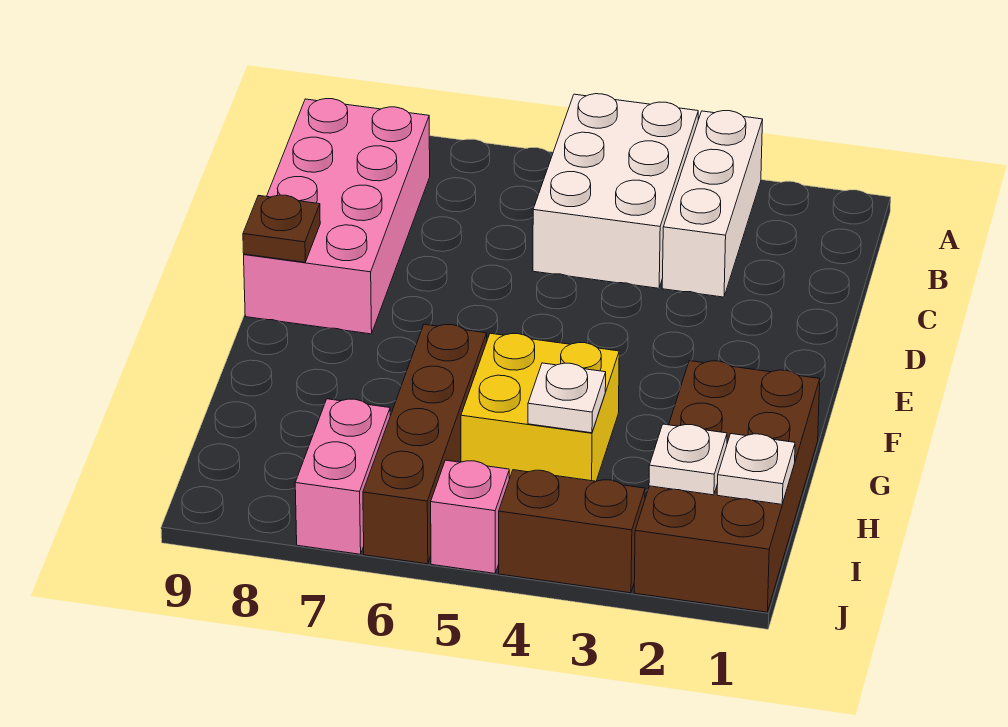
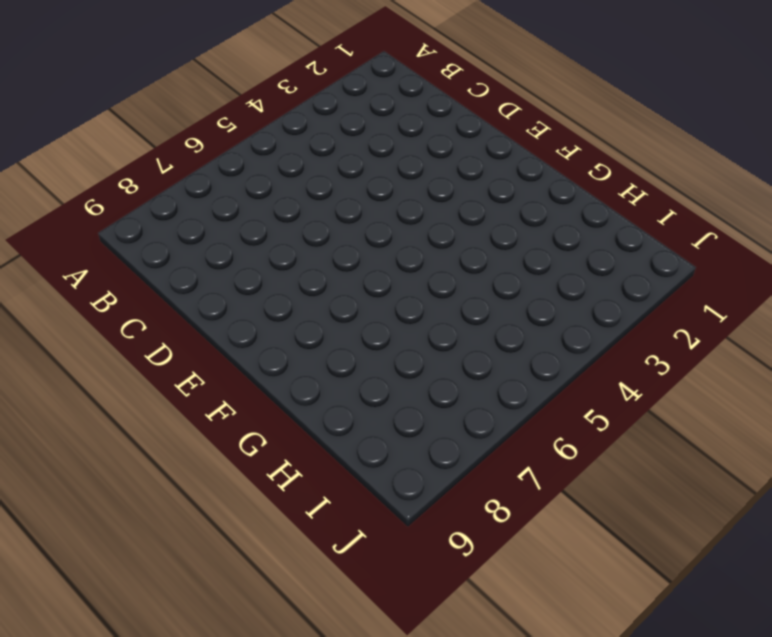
none -> white brick A3:C3 level 1
none -> white brick A4:C5 level 1
none -> pink brick B8:E9 level 1

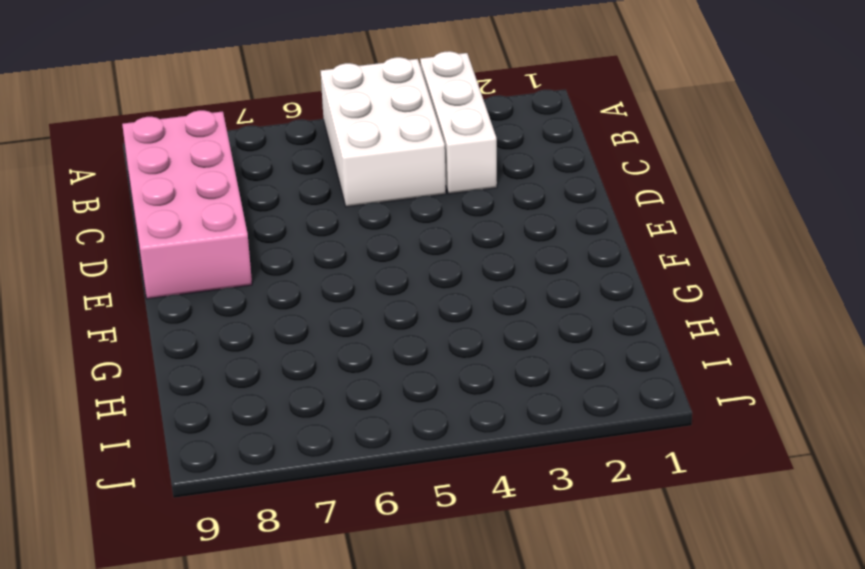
none -> brown brick G1:J2 level 1
none -> yellow brick G4:H5 level 1
none -> brown brick G6:J6 level 1

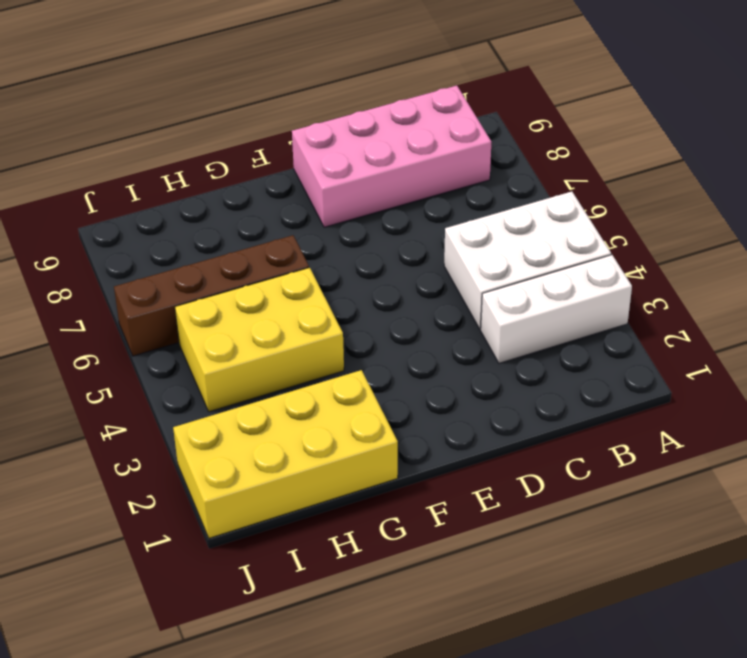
yellow brick G1:J2 level 1 -> brown brick G1:J2 level 1
yellow brick G4:I5 level 1 -> yellow brick G4:H5 level 1
none -> pink brick I7:J7 level 1
none -> brown brick J3:J4 level 1
none -> pink brick J5 level 1

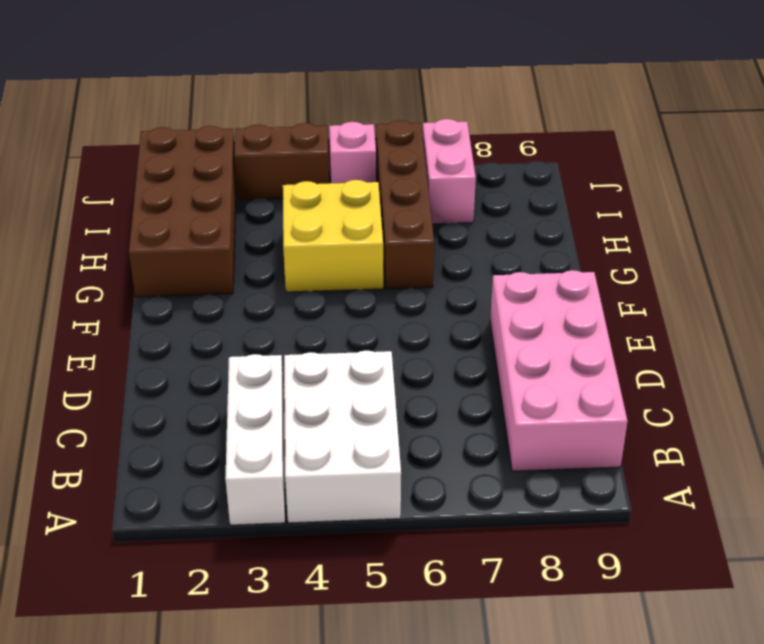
none -> brown plate E9 level 2
none -> white plate H4 level 2
none -> white plate I1 level 2

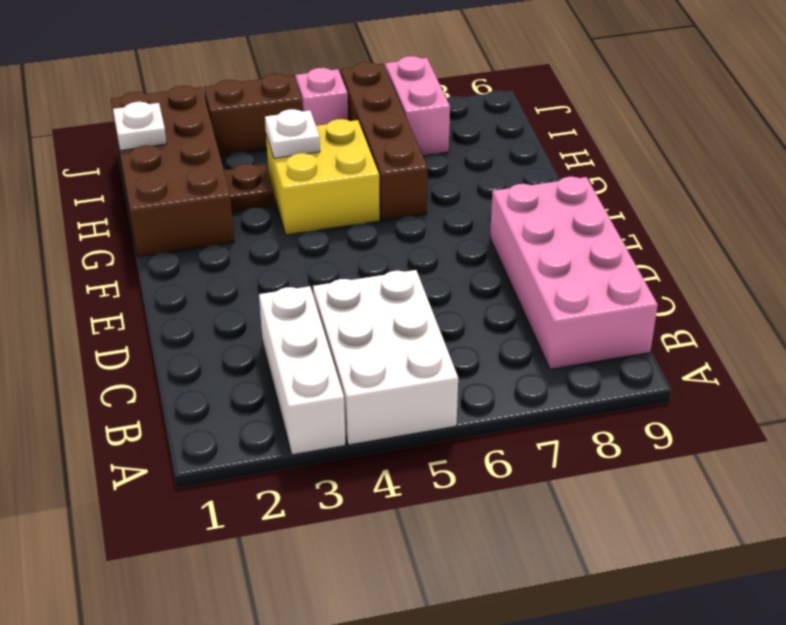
brown plate H3 level 1 -> brown plate E9 level 2
none -> white plate I2 level 2

